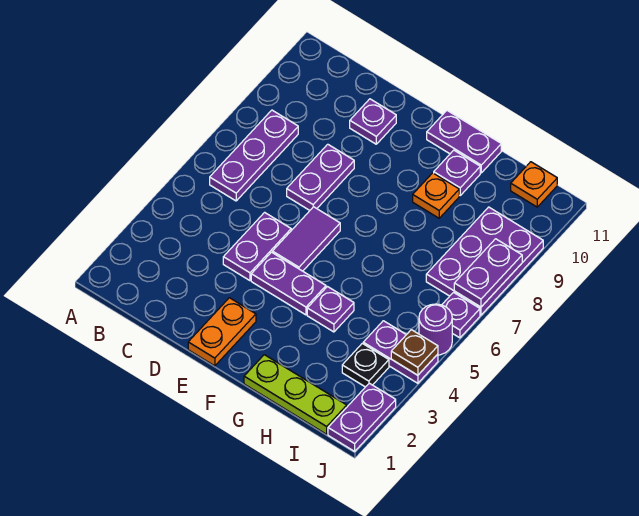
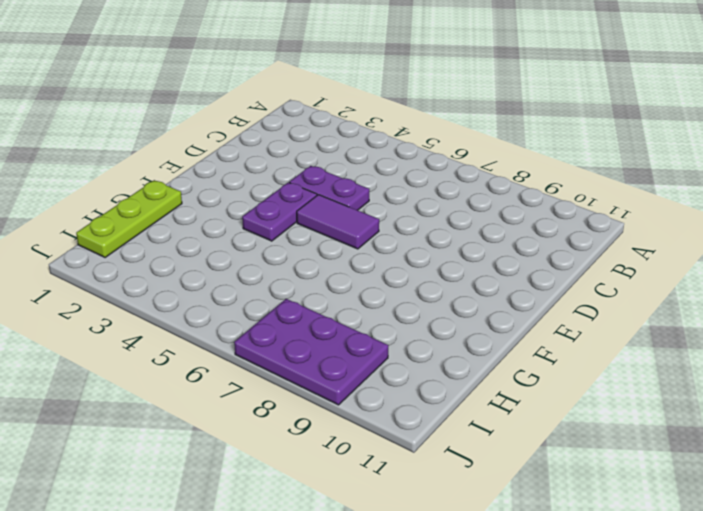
none -> purple plate B6:B8 level 1
none -> purple plate D7:D8 level 1
none -> purple plate D10 level 1

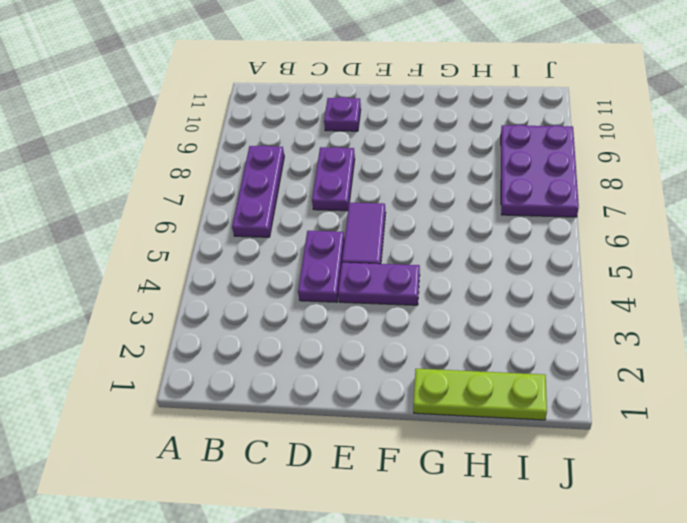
none -> orange plate E1:E2 level 1
none -> purple plate F11:G11 level 1
none -> purple plate G4 level 1

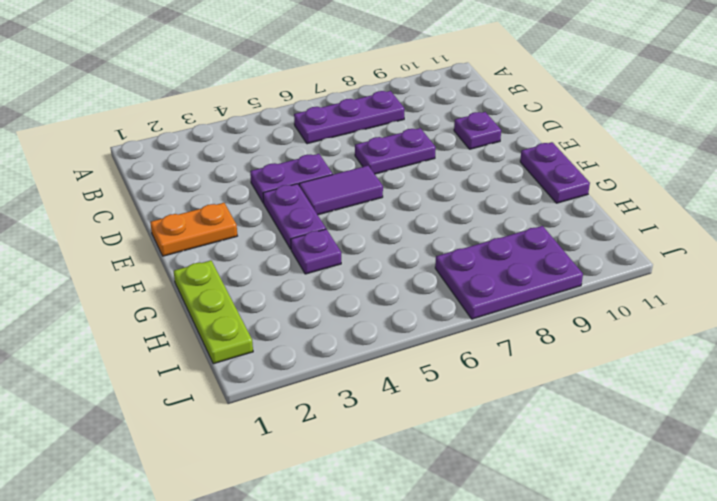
none -> orange plate G9 level 1
none -> purple plate G10 level 1
none -> black plate I3 level 1

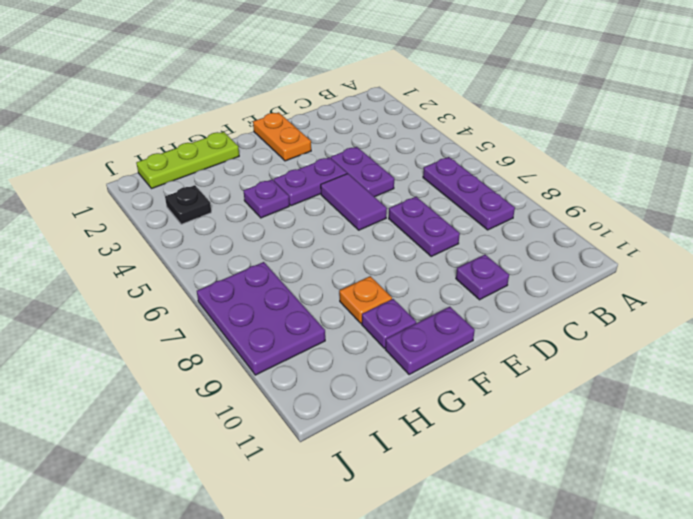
none -> purple plate I4:J4 level 1
none -> orange plate I11 level 1
none -> purple plate J1:J2 level 1

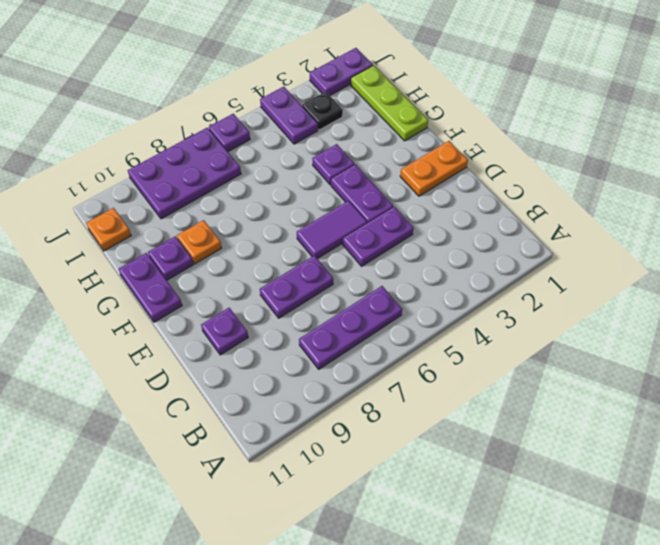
none -> purple round brick J5 level 1
none -> brown plate J4 level 2
none -> purple plate J7:J8 level 2

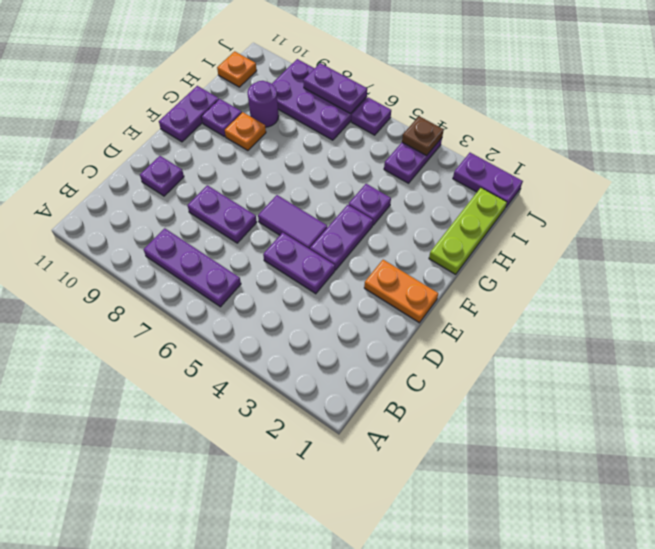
purple round brick H9 level 1 -> purple round brick J5 level 1
none -> black plate I3 level 1

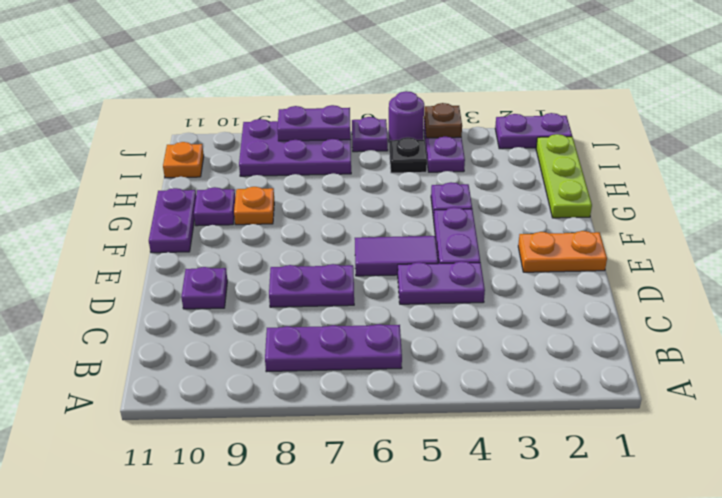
black plate I5 level 1 -> black plate I3 level 1

